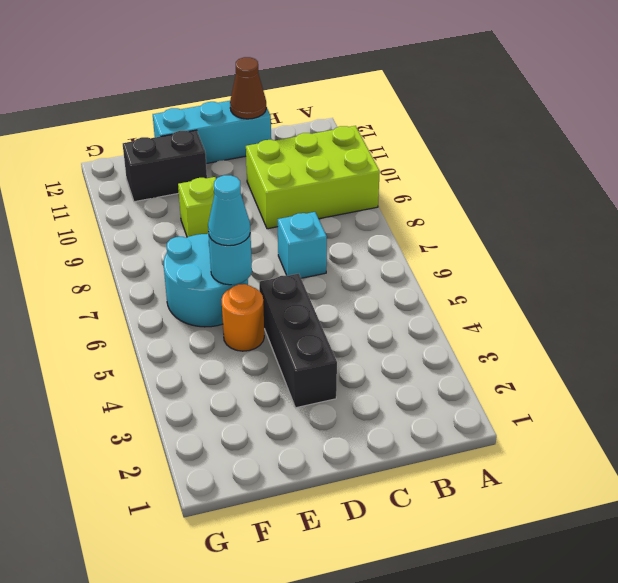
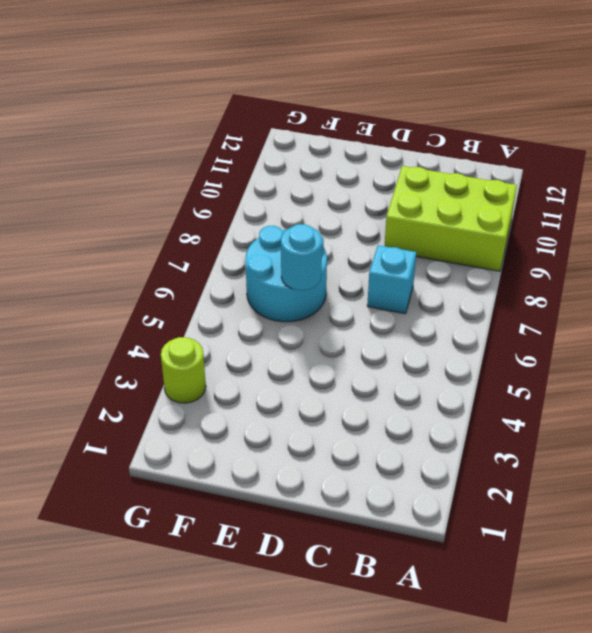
lime round brick G3 level 1 -> none
none -> cyan brick C12:E12 level 1
none -> black brick D3:D5 level 1

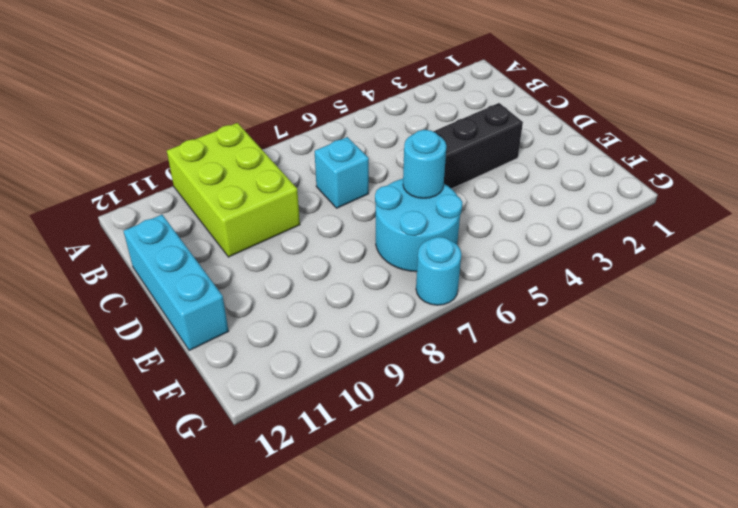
cyan round brick G7 level 1 -> none
none -> orange round brick E5 level 1
none -> lime brick E9 level 1

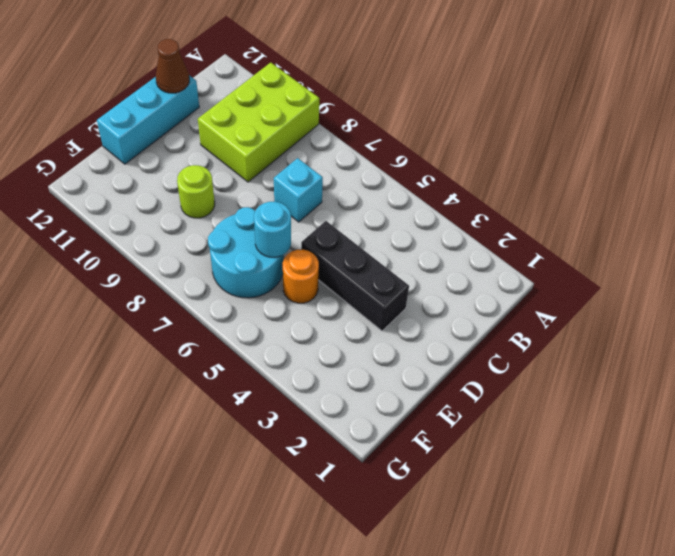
lime round brick E9 level 1 -> lime brick E9 level 1
none -> black brick E11:F11 level 1
none -> cyan cone E6 level 3

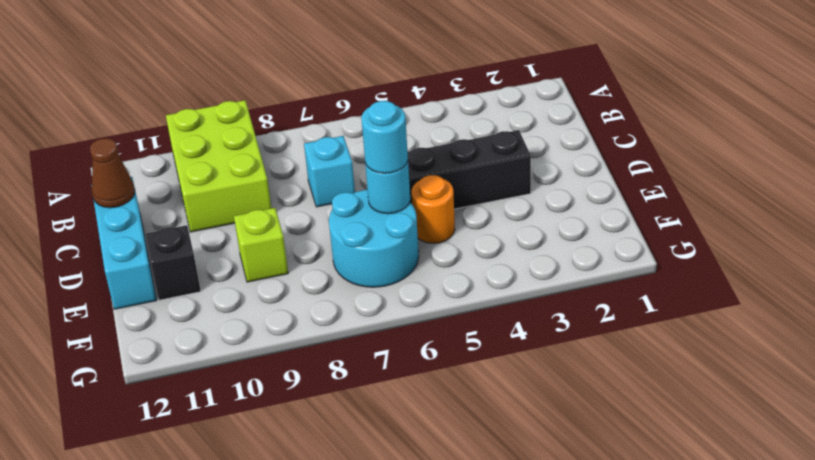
cyan round brick E6 level 3 -> cyan cone E6 level 3
black brick E11 level 1 -> black brick E11:F11 level 1

